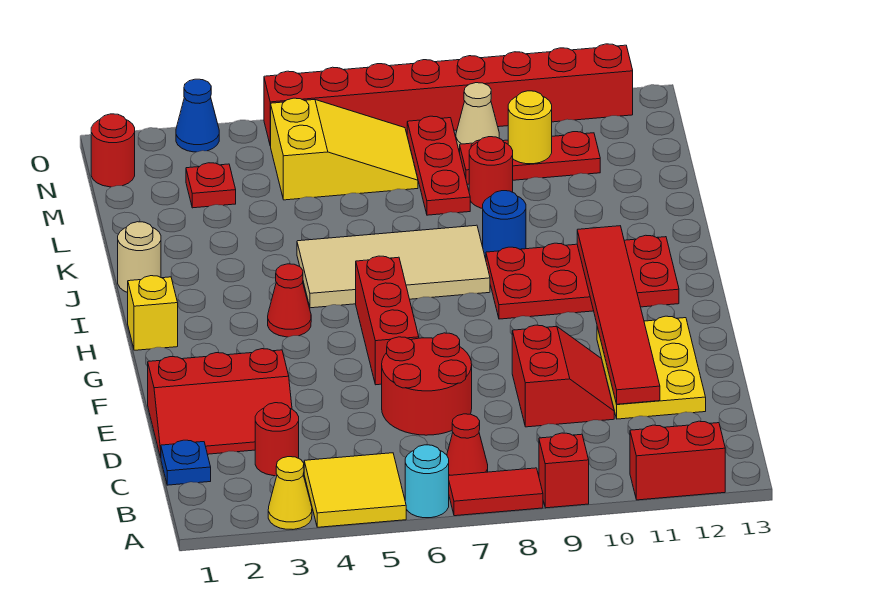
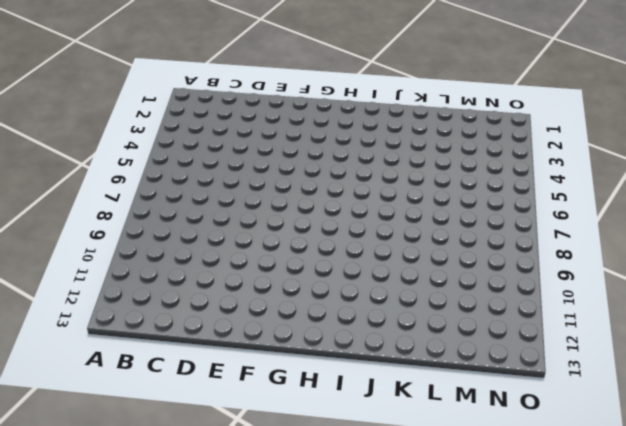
none -> yellow cone A3 level 1
none -> yellow tile A4:B5 level 1
none -> cyan round brick A6 level 1
none -> red tile A7:A8 level 1

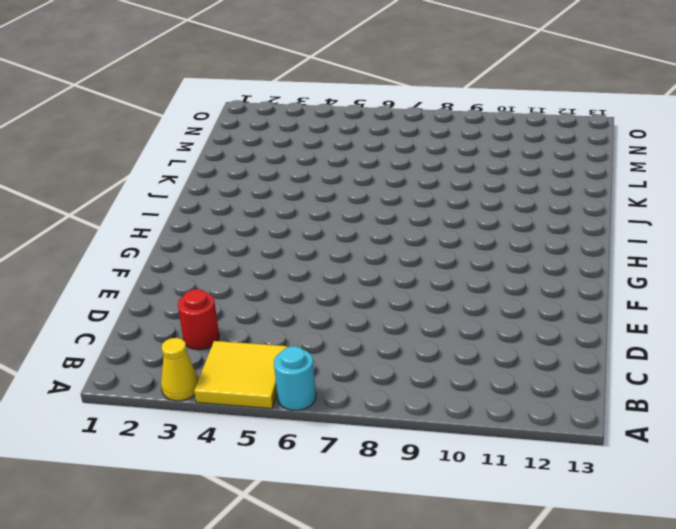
none -> red tile A7:A8 level 1
none -> red brick A9 level 1
none -> red brick A11:A12 level 1
none -> red cone B7 level 1

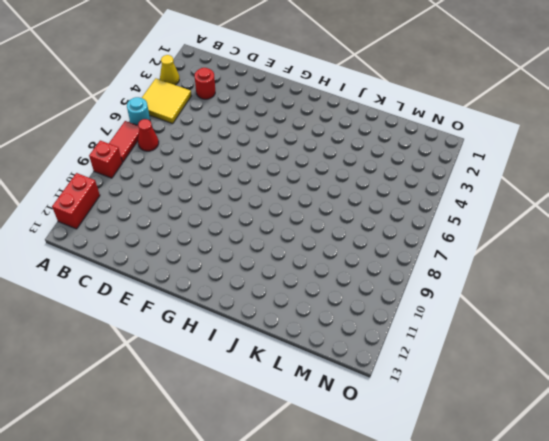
none -> blue plate C1 level 1
none -> red slope D1:E3 level 1 top E
none -> red round brick D6:E7 level 1
none -> red slope D9:E10 level 1 top 9

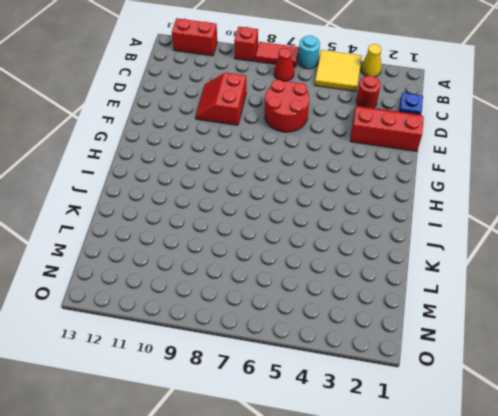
none -> yellow plate D11:F12 level 1
none -> red brick F6:H6 level 1
none -> yellow brick H1 level 1
none -> red cone H4 level 1

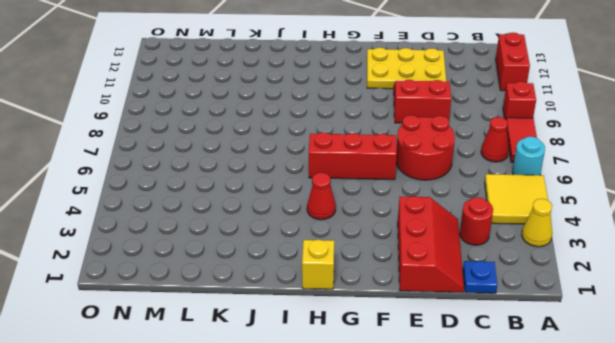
none -> red plate H9:I12 level 1
none -> tan tile I5:J8 level 1
none -> tan round brick J1 level 1
none -> blue round brick J9 level 1

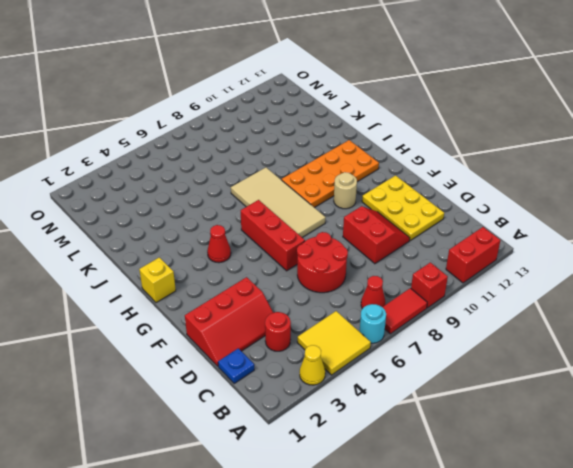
tan tile G7:J8 level 1 -> tan tile I5:J8 level 1
tan round brick G10 level 1 -> tan round brick J1 level 1
orange plate H9:I12 level 1 -> red plate H9:I12 level 1
none -> blue round brick J9 level 1
none -> red plate L8:N8 level 1
none -> red round brick L9 level 1
none -> red plate M3 level 1

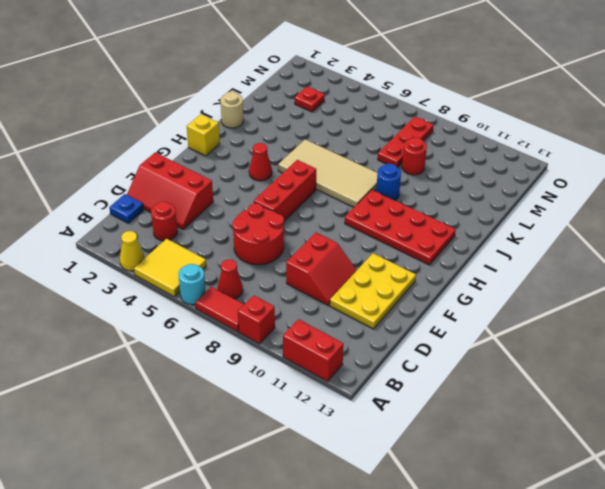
none -> yellow slope M5:N7 level 1 top 5
none -> red plate M9:M11 level 1
none -> red round brick N1 level 1
none -> tan cone N9 level 1

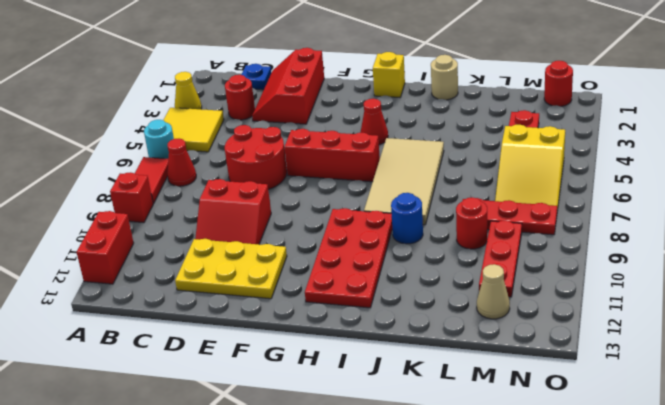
tan cone M12 level 1 -> tan cone N9 level 1
none -> blue cone O3 level 1
none -> red brick O5:O12 level 1
none -> red tile D11:I11 level 2
none -> yellow round brick M10 level 2

